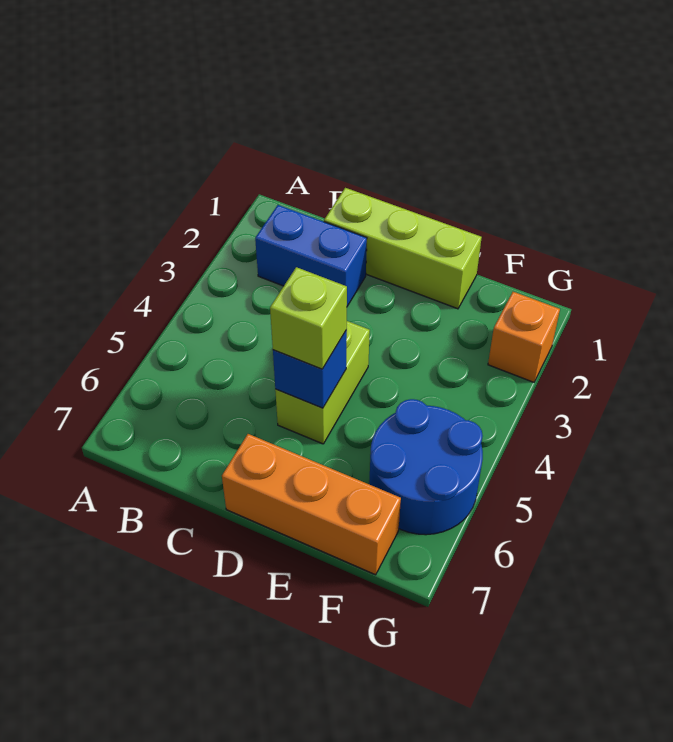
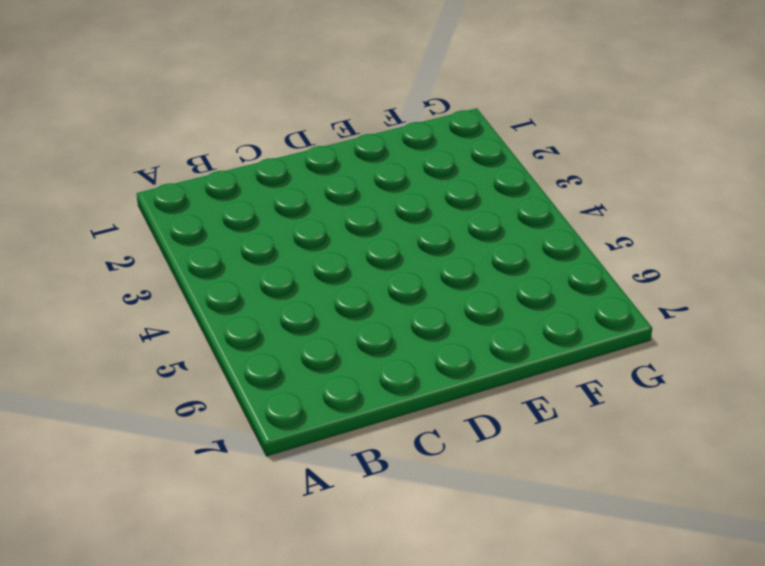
none -> blue brick B2:C2 level 1
none -> lime brick C1:E1 level 1

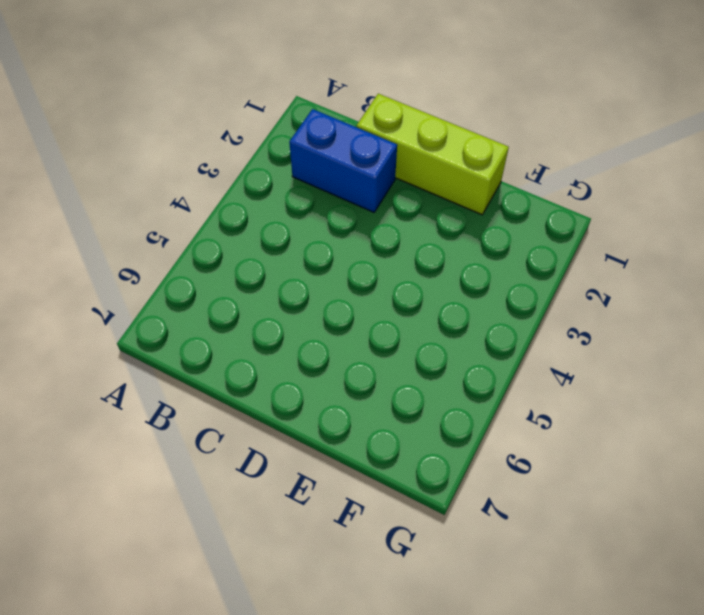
none -> lime brick D4:D5 level 1
none -> orange brick D7:F7 level 1

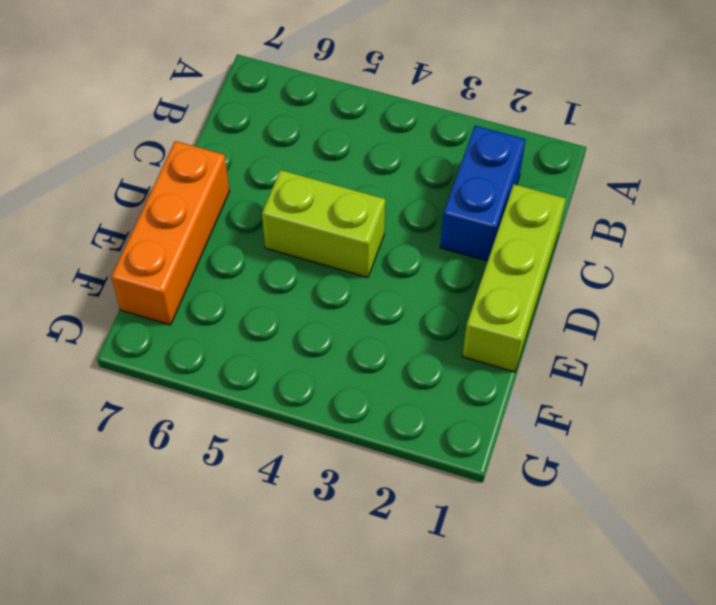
none -> blue round brick F5:G6 level 1
none -> orange brick G2 level 1

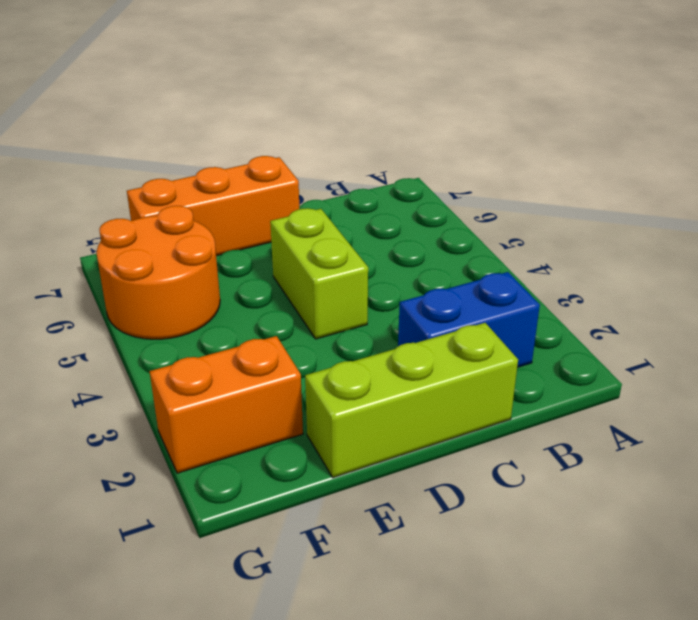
orange brick F2:G2 level 1 -> orange brick G2 level 1
orange round brick F5:G6 level 1 -> blue round brick F5:G6 level 1
none -> blue brick D5 level 2
none -> lime brick D5 level 3

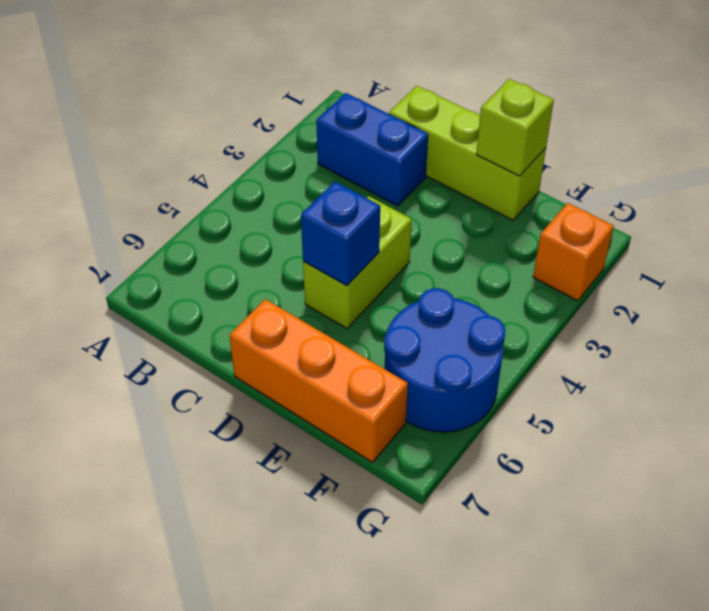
lime brick E1 level 2 -> lime brick D5 level 3

